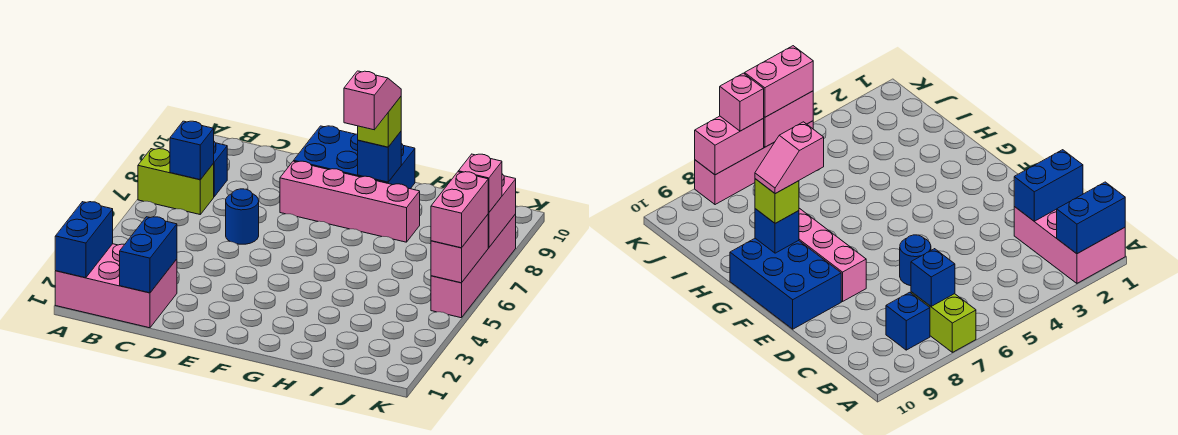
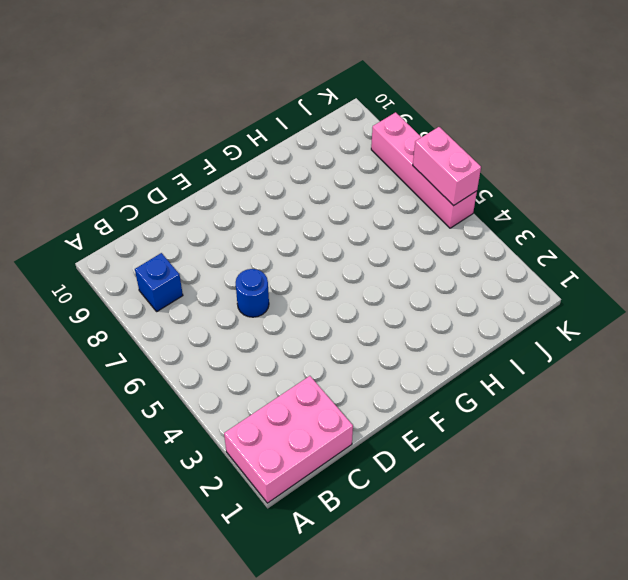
none -> lime brick A7:B7 level 1
none -> pink brick E8:H8 level 1
none -> blue brick E9:G10 level 1

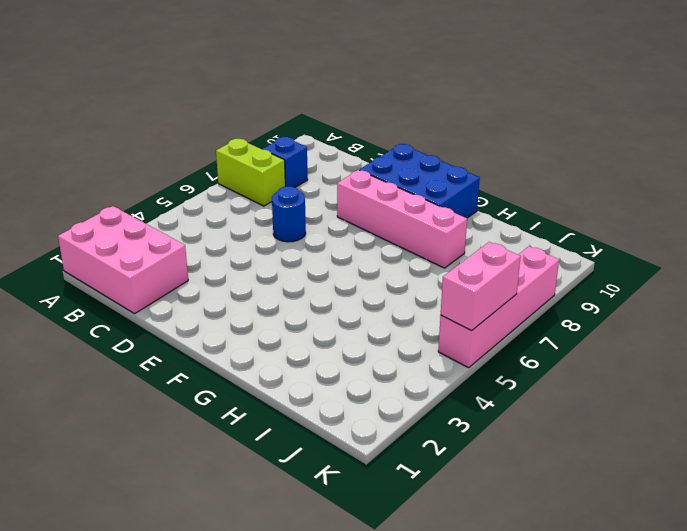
none -> blue brick A1:A2 level 2
none -> blue brick B7 level 2
none -> blue brick C1:C2 level 2

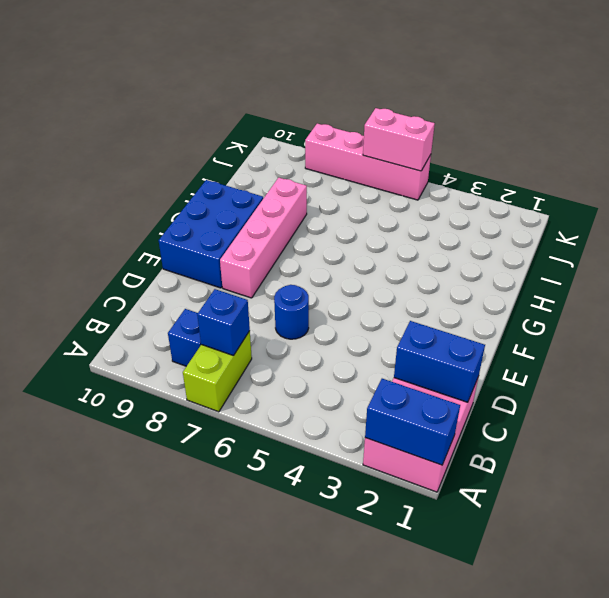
none -> blue brick G9 level 2
none -> pink brick K7:K8 level 2
none -> lime brick G9 level 3

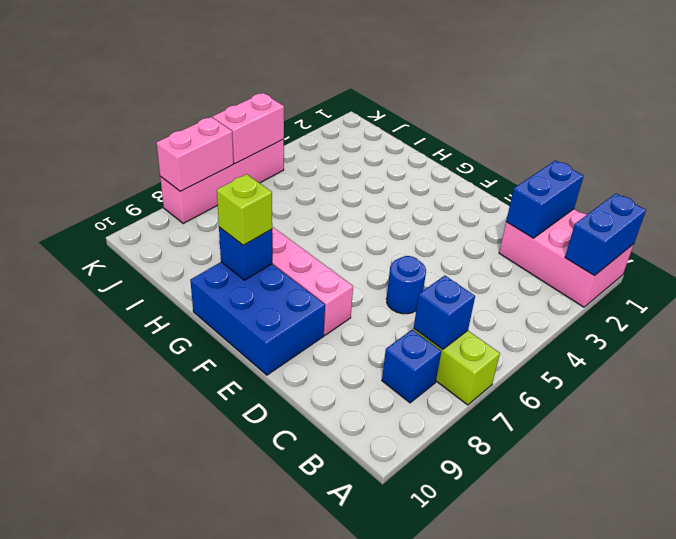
none -> pink brick K5:K6 level 3
none -> pink brick K7 level 3
none -> pink slope G8:G9 level 4 top 8

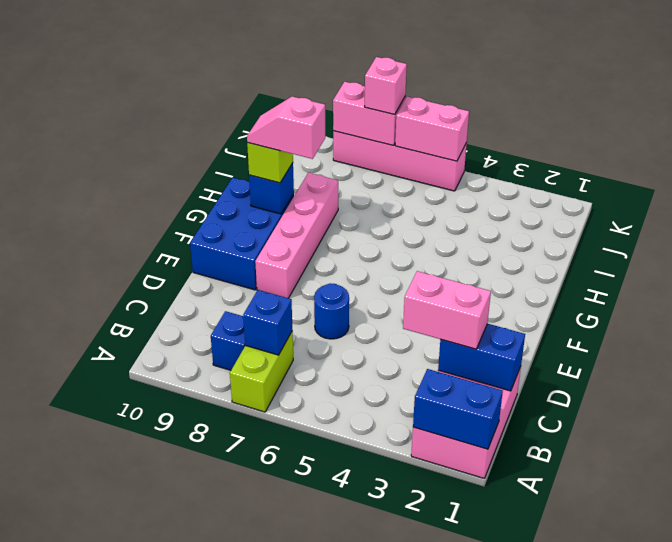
pink brick C2:C3 level 3 -> pink brick K5:K6 level 3

